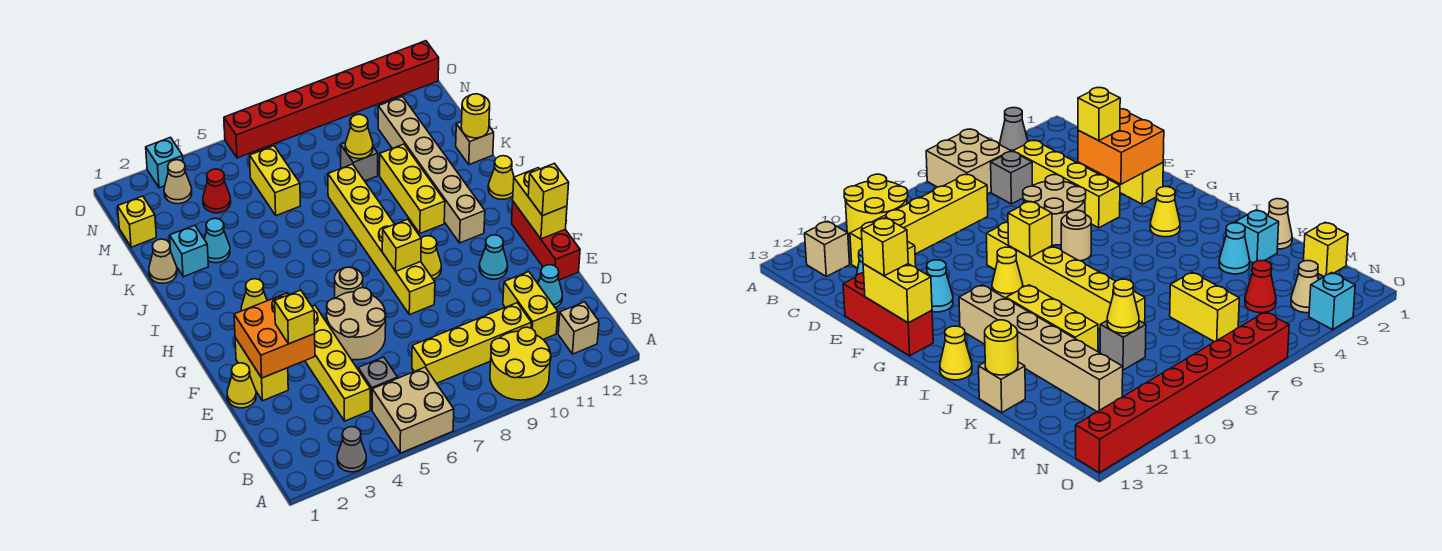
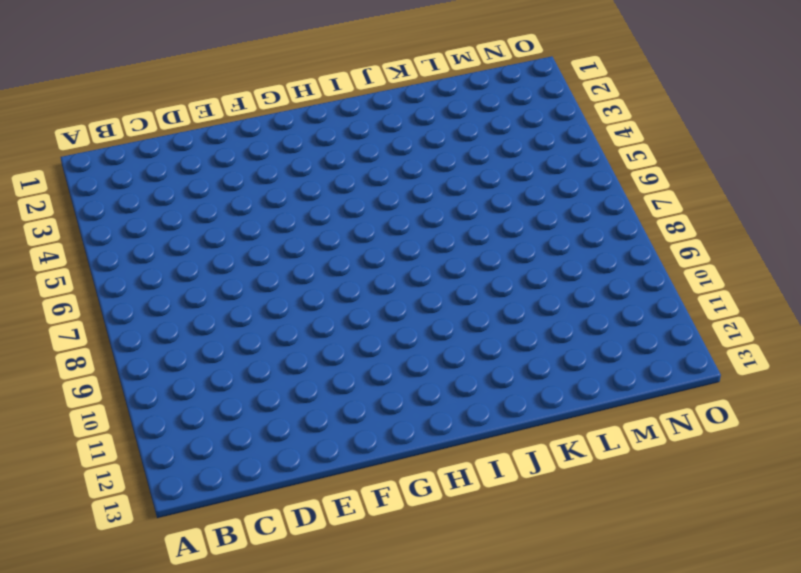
none -> grey cone A3 level 1
none -> tan brick A5:B6 level 1
none -> yellow round brick A9:B10 level 1
none -> tan brick B12 level 1

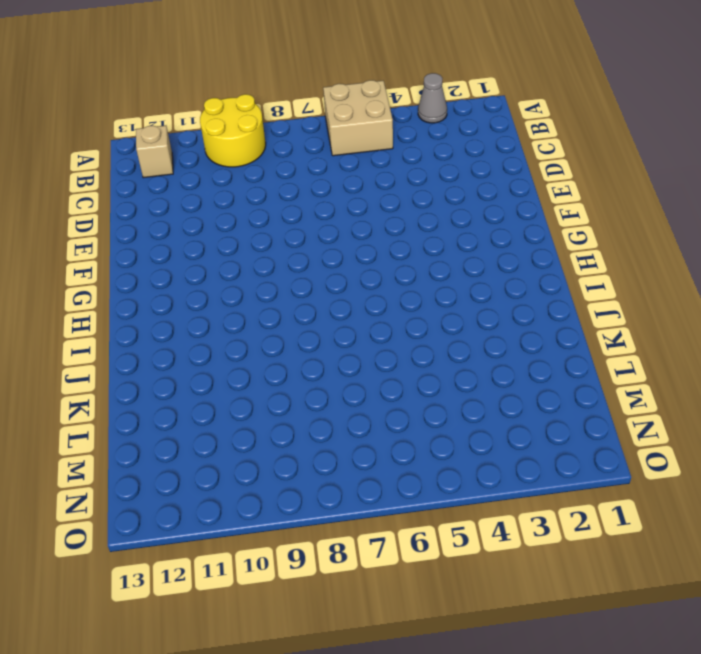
none -> yellow brick C4:F4 level 1
none -> grey brick C5 level 1
none -> yellow brick C7:C10 level 1
none -> yellow brick C11:D11 level 1

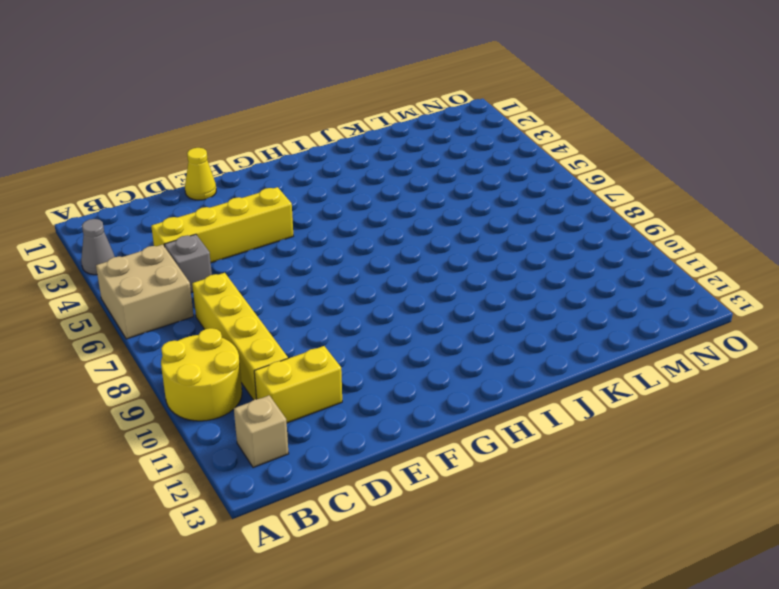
none -> cyan cone D12 level 1
none -> yellow brick E2:F2 level 1
none -> tan round brick E5:F6 level 1
none -> red brick E13:G13 level 1

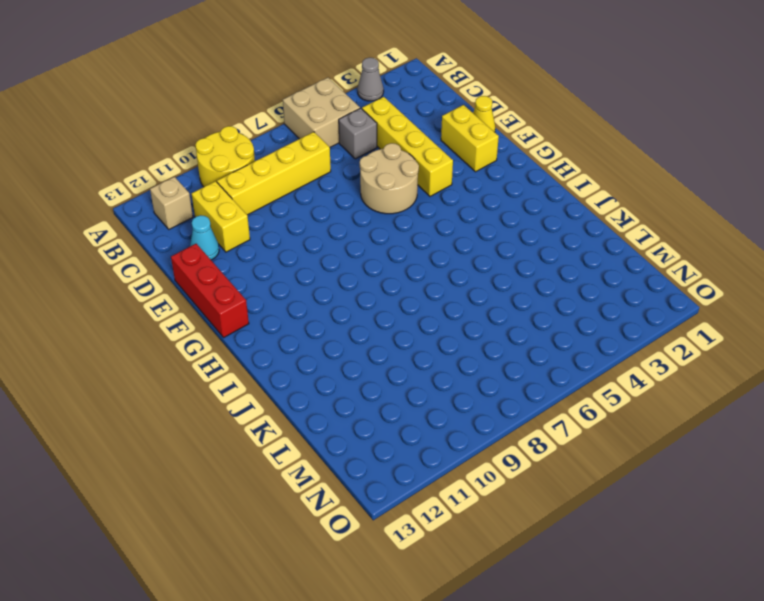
none -> yellow brick F8:K8 level 1
none -> cyan cone F11 level 1
none -> tan round brick G6 level 1
none -> yellow cone G9 level 1

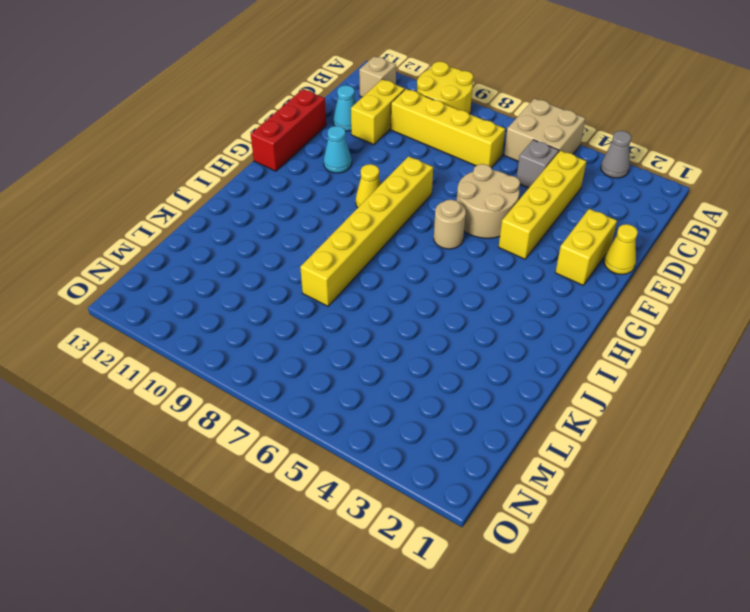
none -> yellow cone H3 level 1
none -> tan brick H11:M11 level 1
none -> yellow brick I10:K10 level 1
none -> yellow cone I13 level 1

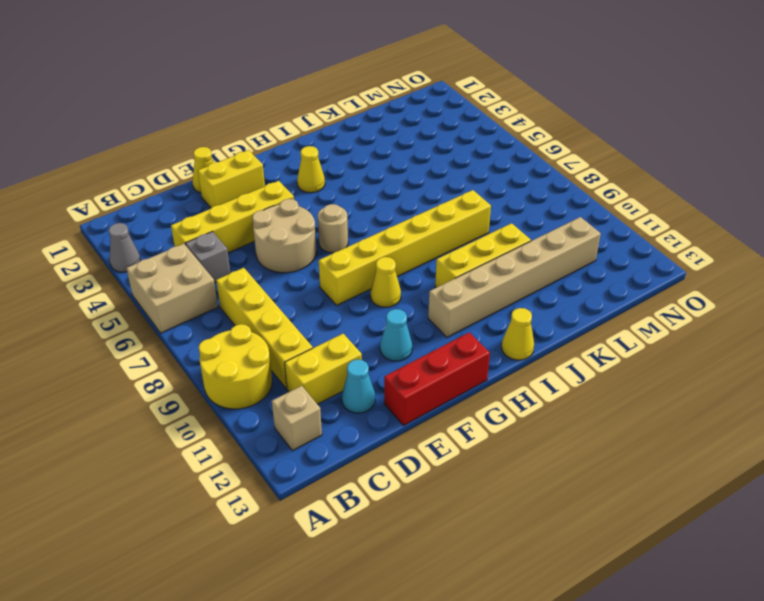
none -> tan cone K1 level 1
none -> cyan brick K2 level 1
none -> cyan cone K3 level 1
none -> tan brick K13 level 1

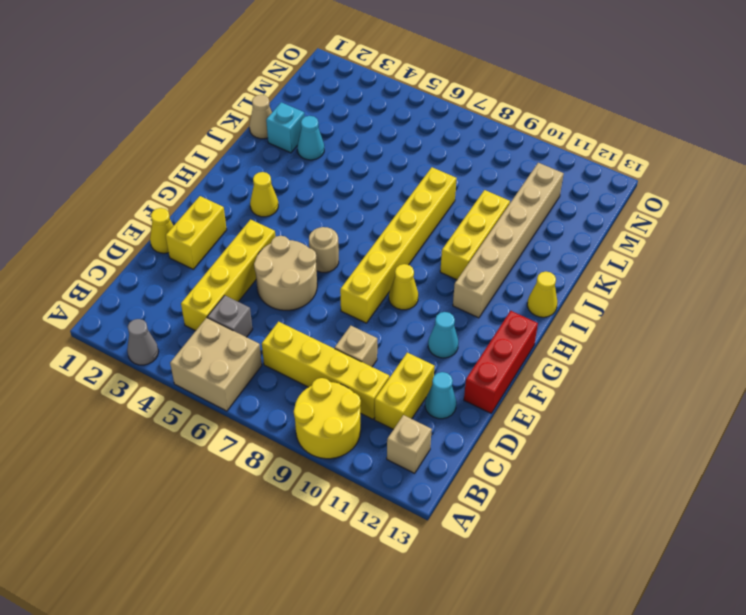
tan brick D9 level 1 -> tan brick K13 level 1
none -> yellow brick L6:M6 level 1
none -> grey brick L9 level 1
none -> yellow brick M1 level 1
none -> red cone M4 level 1

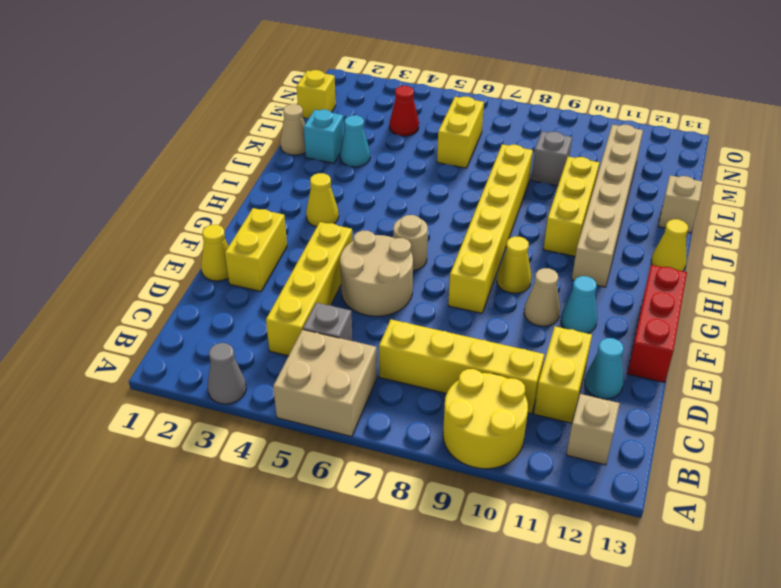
tan cone F10 level 1 -> tan cone N3 level 1
none -> cyan brick O3 level 1
none -> red brick O6:O13 level 1
none -> orange brick E2:F3 level 2
none -> yellow brick F13:G13 level 2

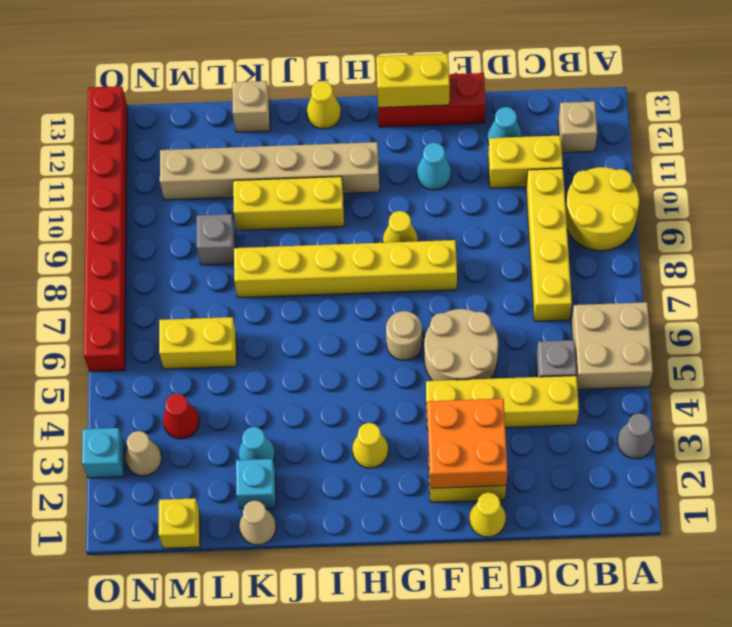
none -> yellow brick G8 level 2
none -> yellow round brick K13 level 2
none -> yellow cone L9 level 2
none -> yellow brick E3 level 3

